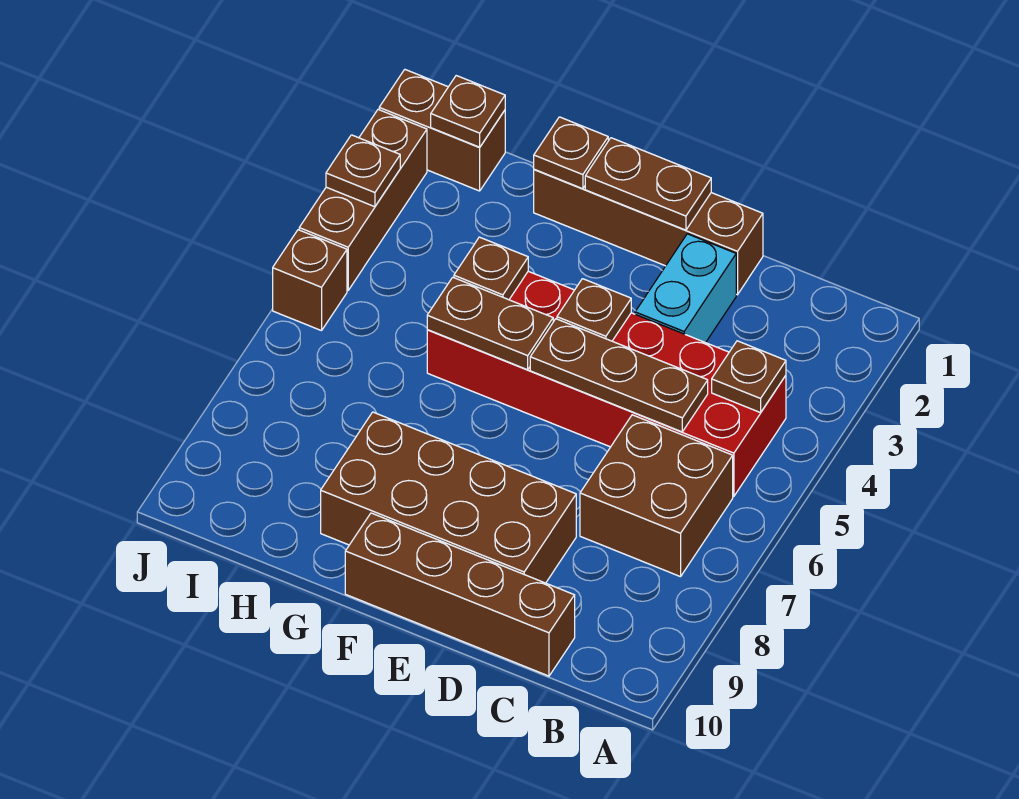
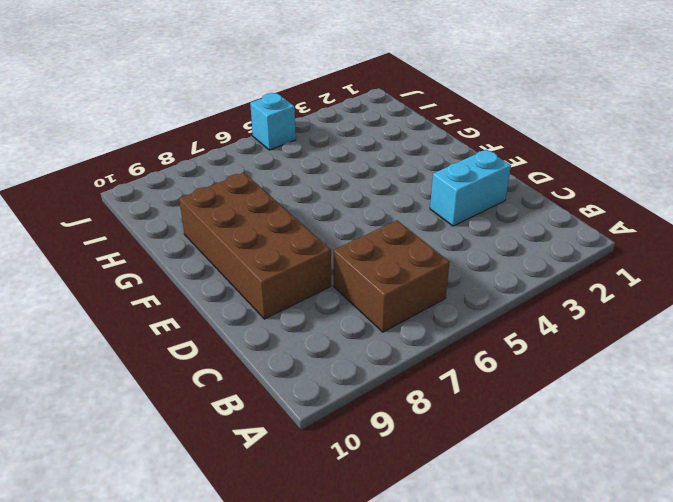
cyan brick J5 level 1 -> brown brick J5 level 1
none -> red brick B4:G5 level 1
none -> brown brick C10:F10 level 1
none -> brown brick D1:G1 level 1

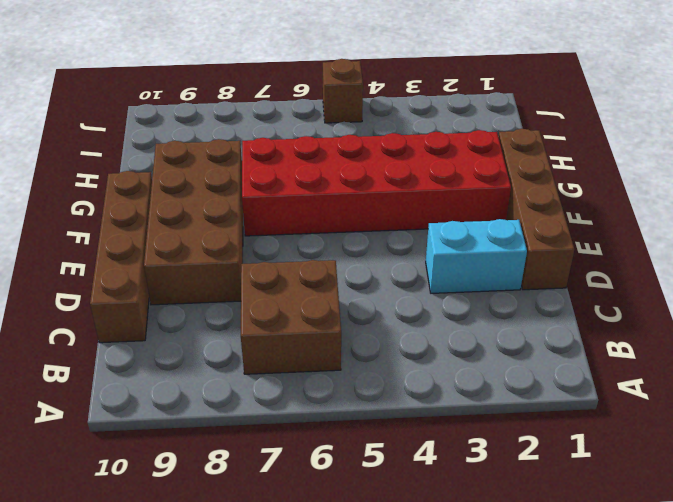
red brick F2:G7 level 1 -> red brick B4:G5 level 1
none -> brown brick I1:J1 level 1
none -> brown brick J2:J4 level 1
none -> brown plate B4 level 2

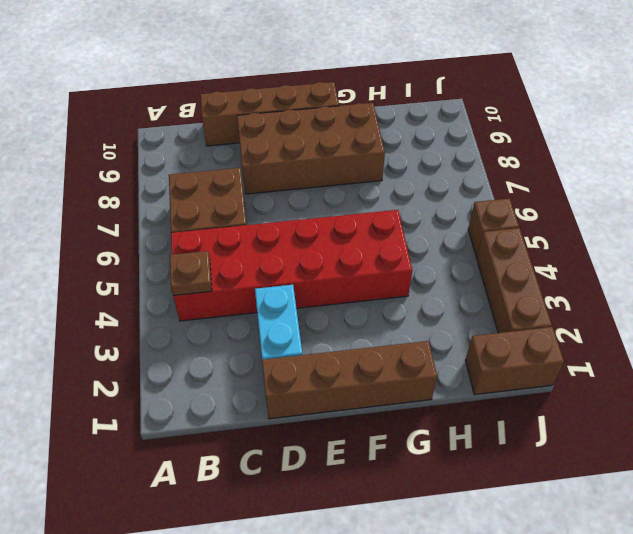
none -> brown plate C5:E5 level 2
none -> brown plate E1:F1 level 2
none -> brown plate E4 level 2

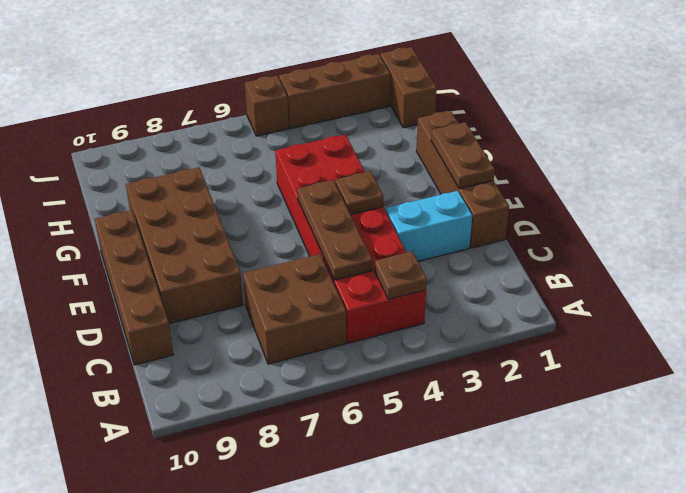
none -> brown plate F5:G5 level 2
none -> brown plate G1 level 2
none -> brown plate G4 level 2

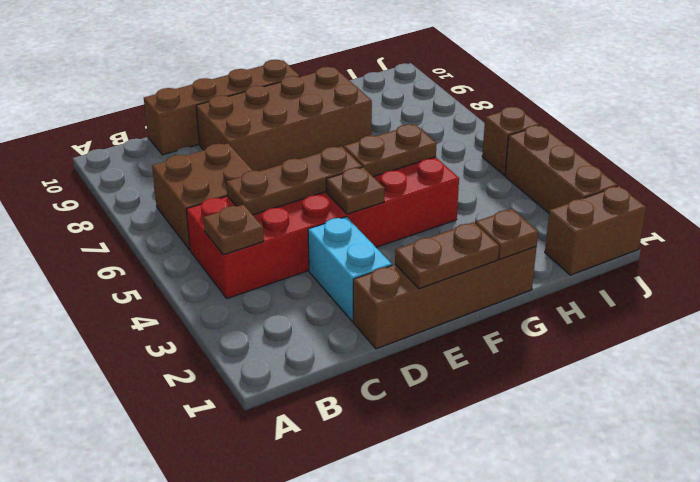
none -> brown plate G4 level 2
none -> brown plate I1 level 2
none -> brown plate J3 level 2

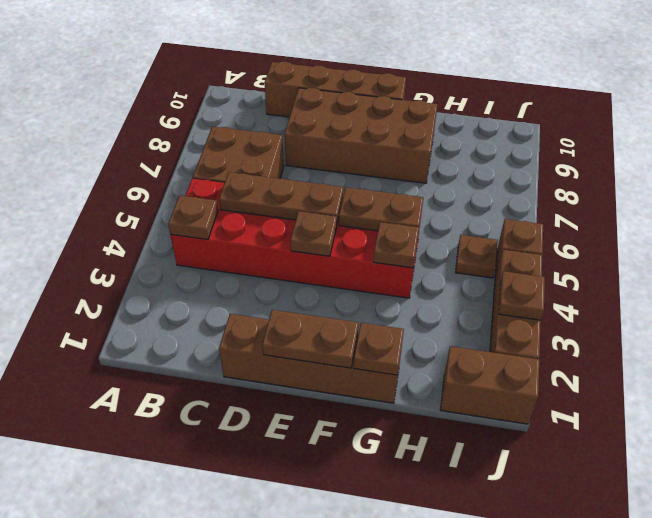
brown plate I5 level 1 -> brown plate I1 level 2
none -> cyan brick D2:D3 level 1

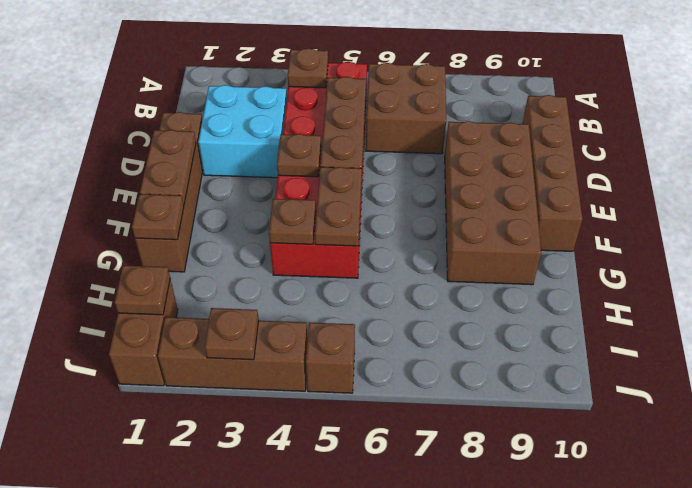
cyan brick C2:D3 level 1 -> cyan brick D2:D3 level 1

